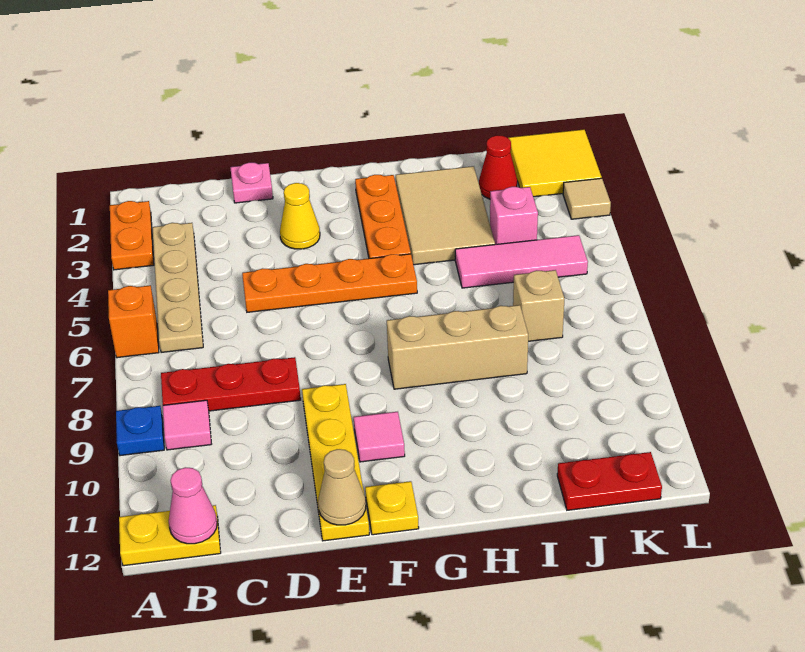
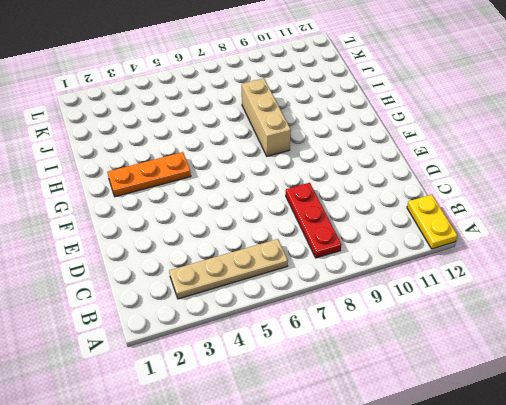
none -> orange plate A2:A3 level 1
none -> orange brick A6 level 1
none -> blue plate A9 level 1

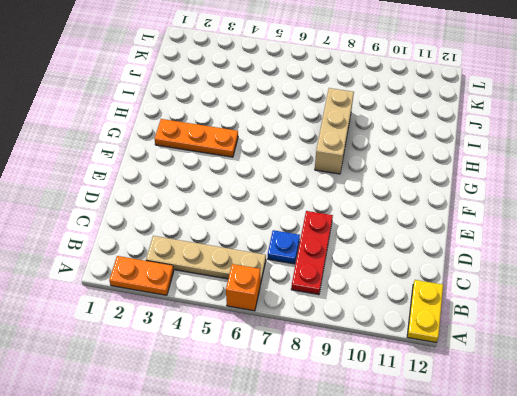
blue plate C7 level 1 -> blue plate A9 level 1
none -> pink tile B9 level 1
none -> pink plate D1 level 1
none -> orange plate D5:G5 level 1

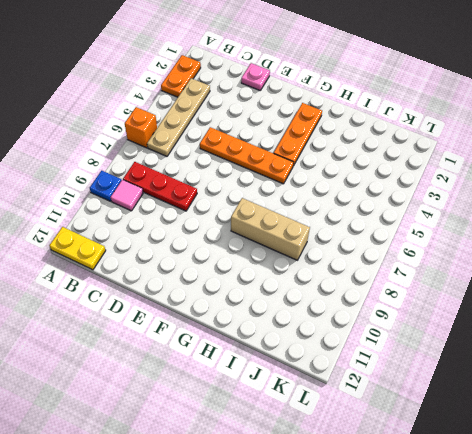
none -> yellow cone E3 level 1
none -> yellow plate E9:E12 level 1
none -> pink tile F10 level 1

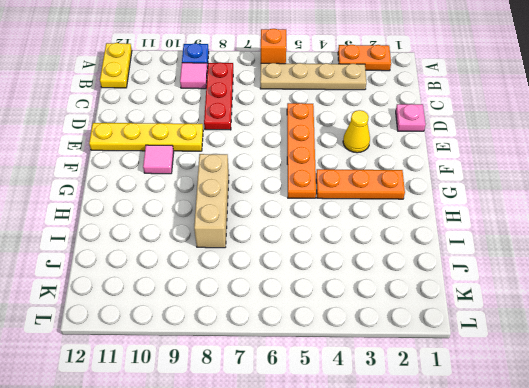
none -> yellow plate F12 level 1
none -> tan tile H2:I4 level 1
none -> pink tile I5:K5 level 1

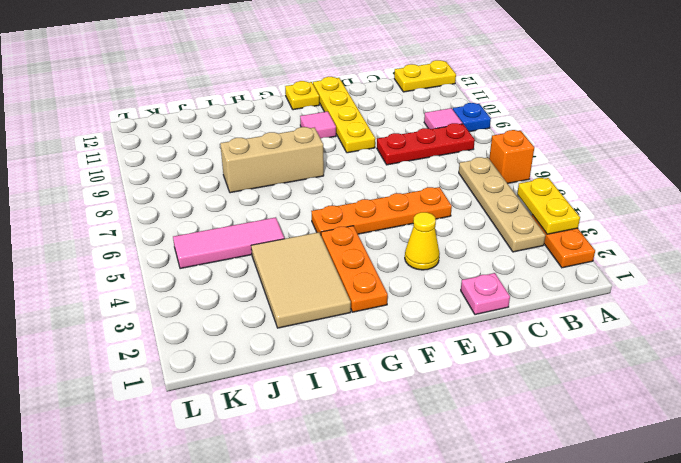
yellow plate A3:A4 level 2 -> none
none -> red cone J2 level 1
none -> pink brick J4 level 1
none -> tan brick J7 level 1

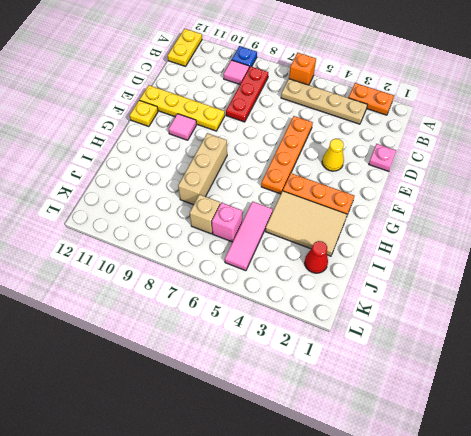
pink brick J6 level 1 -> pink brick J4 level 1
none -> red plate J12:K12 level 1
none -> yellow tile K1:L2 level 1
none -> tan tile L3 level 1

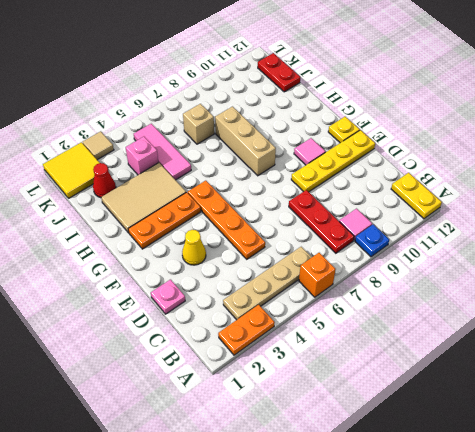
none -> pink cone B12 level 2
none -> tan cone E12 level 2

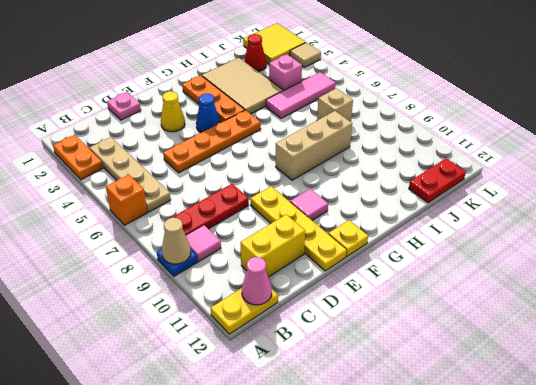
tan cone A9 level 2 -> tan cone E12 level 2
yellow brick C11:D11 level 1 -> none
blue cone F4 level 1 -> none

